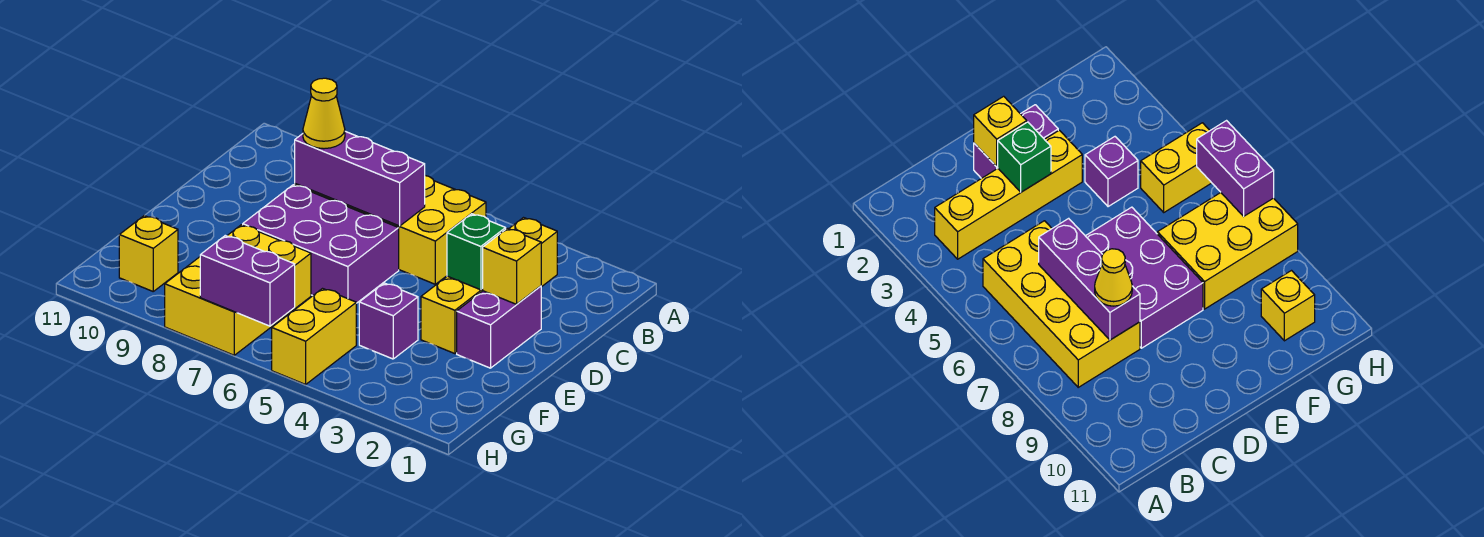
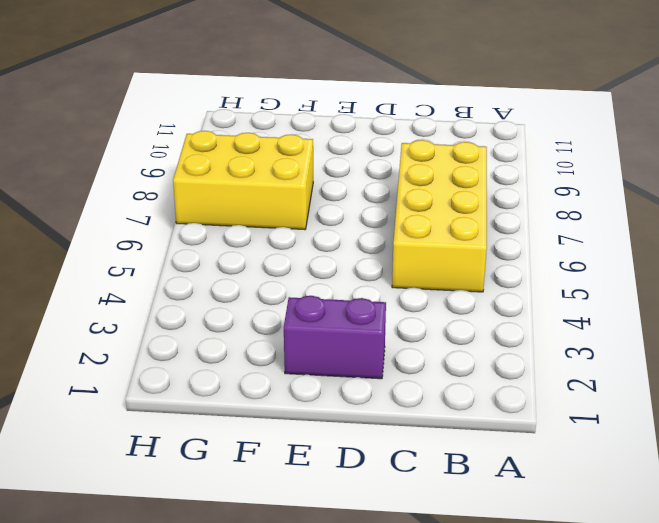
none -> yellow brick B3:E3 level 1
none -> purple brick D6:E8 level 1
none -> purple brick F4 level 1

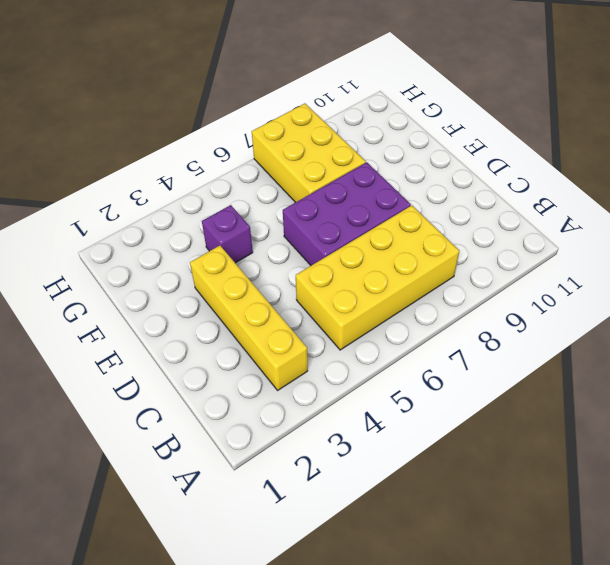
none -> purple brick D2:E2 level 1
none -> yellow brick G5:H5 level 1
none -> yellow brick G10 level 1

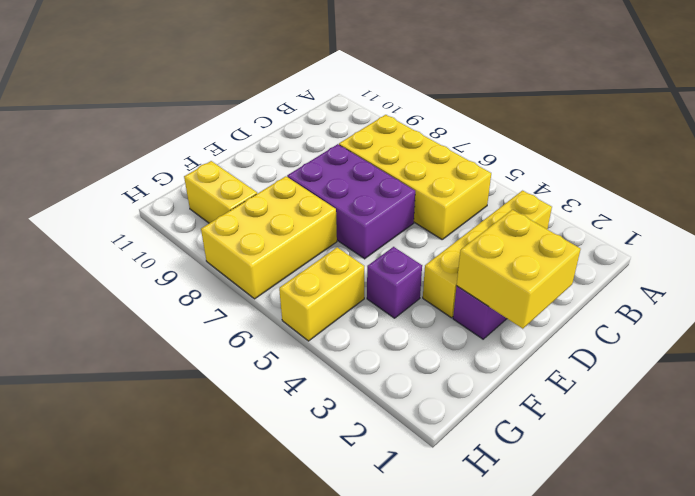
yellow brick D1:E2 level 2 -> yellow brick D2 level 2
yellow brick G9:G10 level 1 -> yellow brick G10 level 1
none -> purple brick C6:C8 level 2
none -> green brick D3 level 2
none -> purple brick H6:H7 level 2

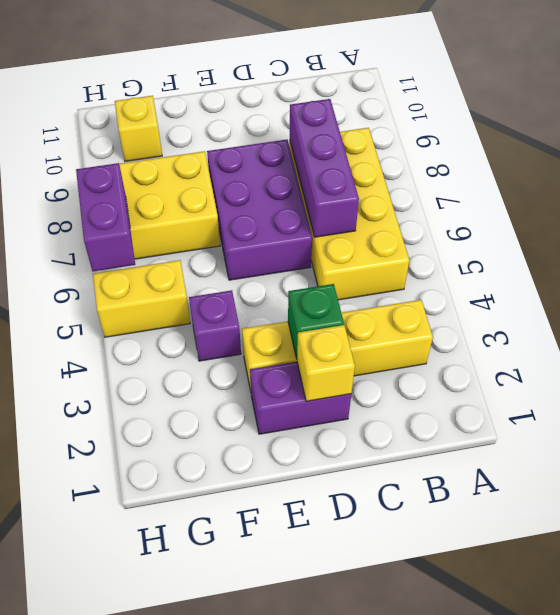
none -> yellow cone C8 level 3

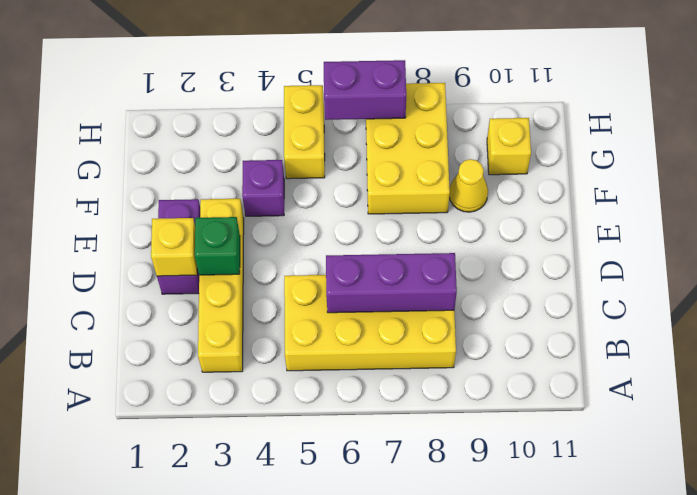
yellow cone F9 level 1 -> yellow cone C8 level 3
none -> purple brick D6:E8 level 1

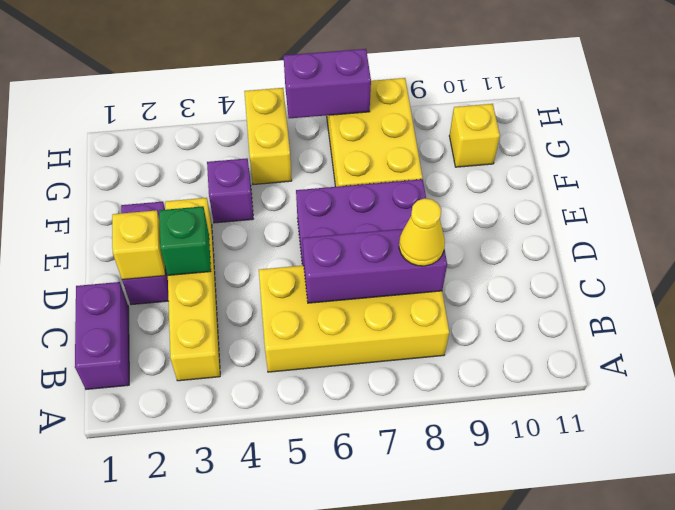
purple brick B1:C1 level 1 -> none

